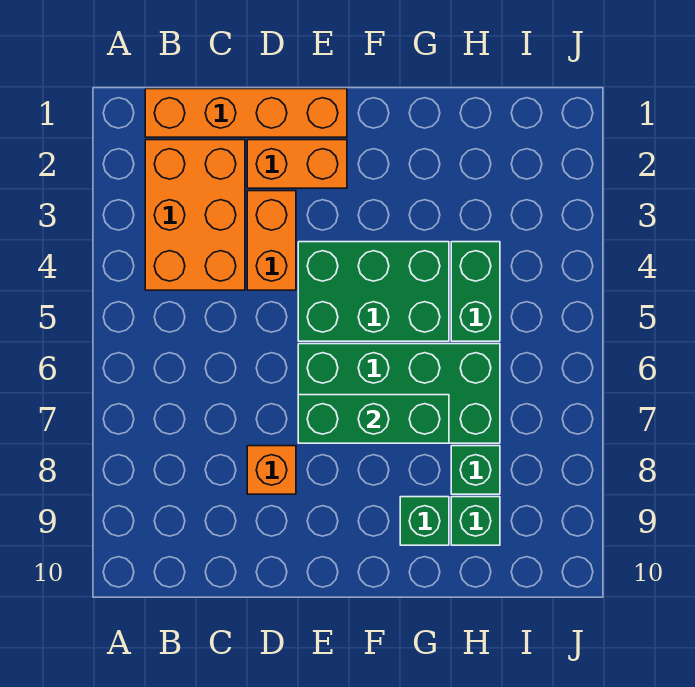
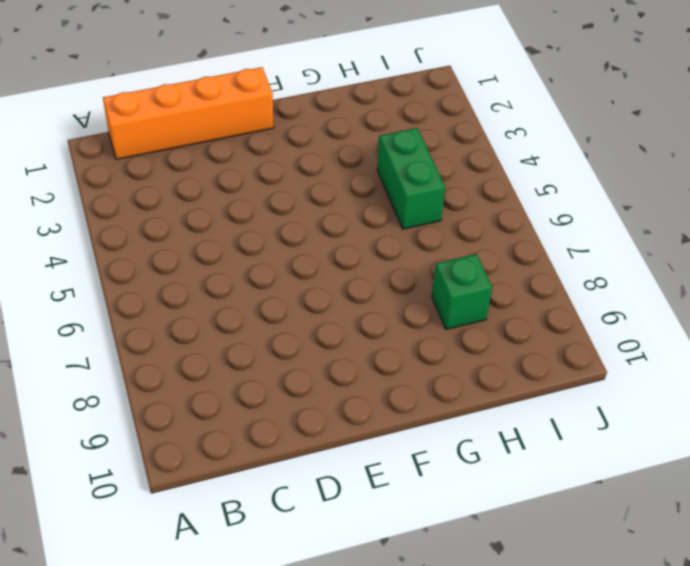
none -> orange brick B2:C4 level 1
none -> orange brick D2:E2 level 1
none -> orange brick D3:D4 level 1

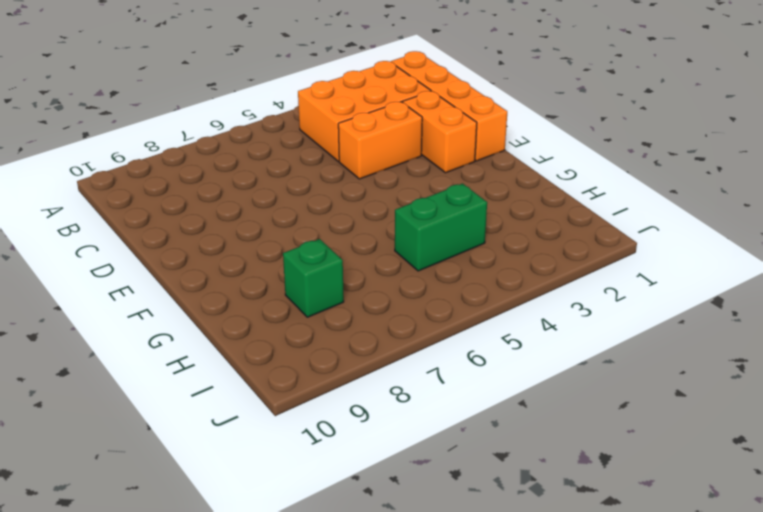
none -> orange brick D8 level 1
none -> green brick E4:G5 level 1
none -> green brick E6:H7 level 1

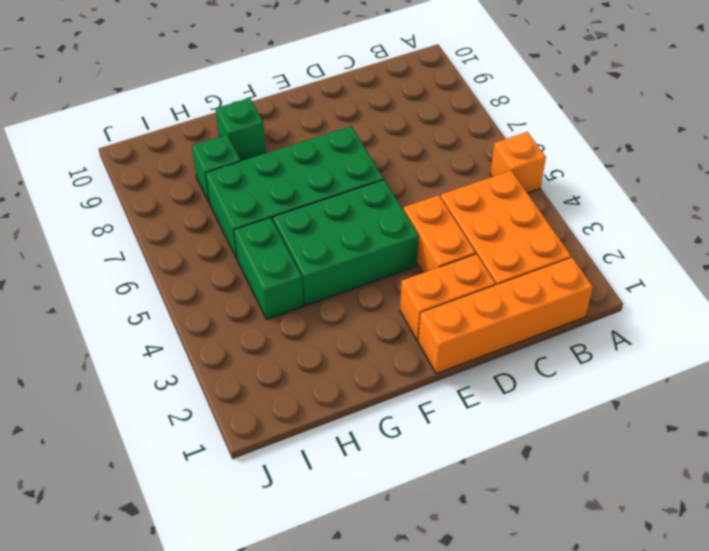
orange brick A5 level 1 -> orange brick D8 level 1
none -> green brick H9 level 1
none -> green brick E7:G7 level 2

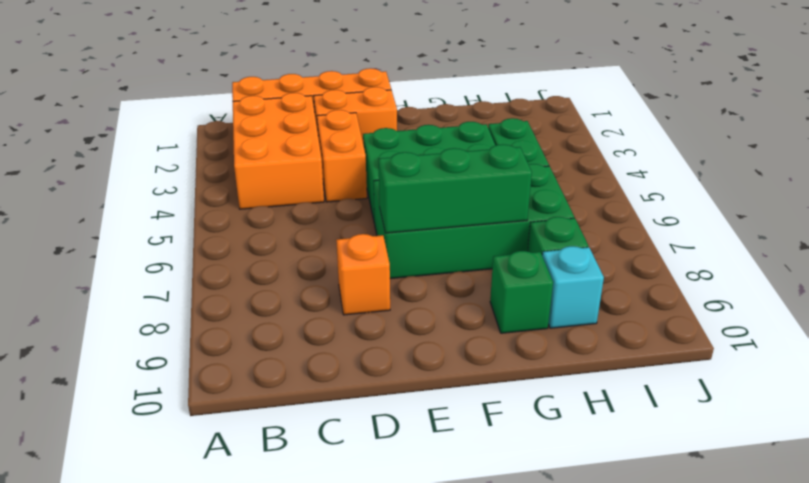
cyan brick H9 level 1 -> green brick H9 level 1

